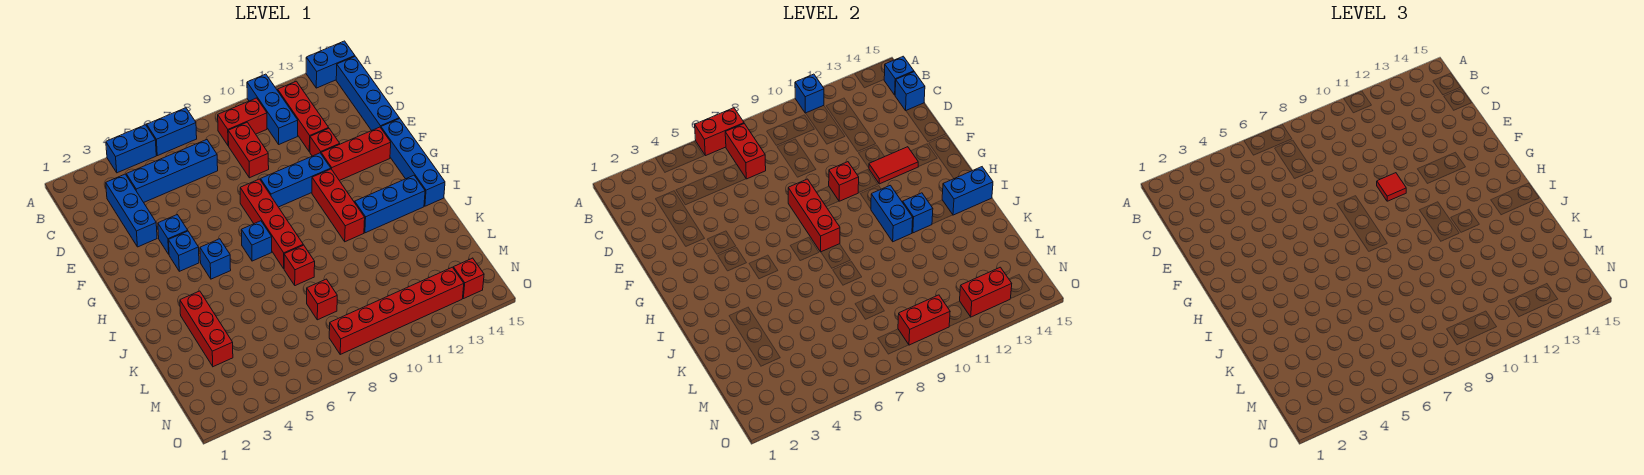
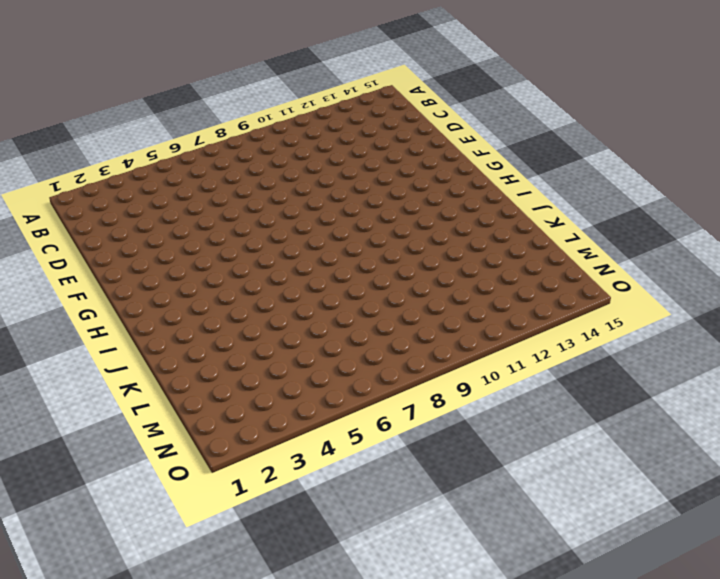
none -> blue brick A4:A5 level 1
none -> blue brick A6:A7 level 1
none -> blue brick A11:C11 level 1
none -> blue brick A14:A15 level 1

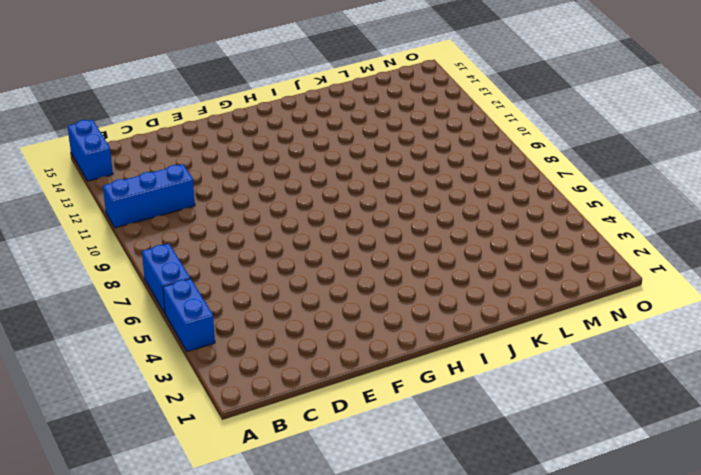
none -> red brick B9:B10 level 1
none -> red brick B12:D12 level 1
none -> blue brick B15:E15 level 1
none -> blue brick C3:E3 level 1

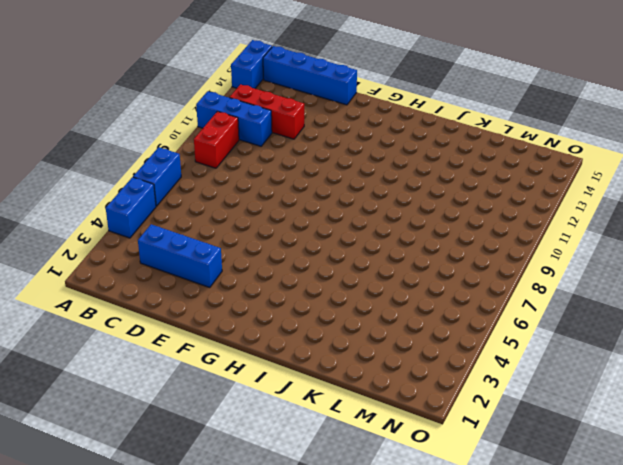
none -> blue brick C4:C7 level 1
none -> red brick C9:D9 level 1
none -> red brick E12 level 1
none -> blue brick F4 level 1

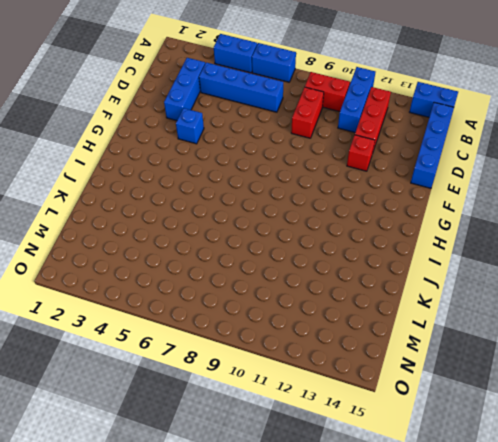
none -> red brick F8:I8 level 1
none -> blue brick F9:F11 level 1
none -> red brick F12:F14 level 1
none -> blue brick F15:I15 level 1

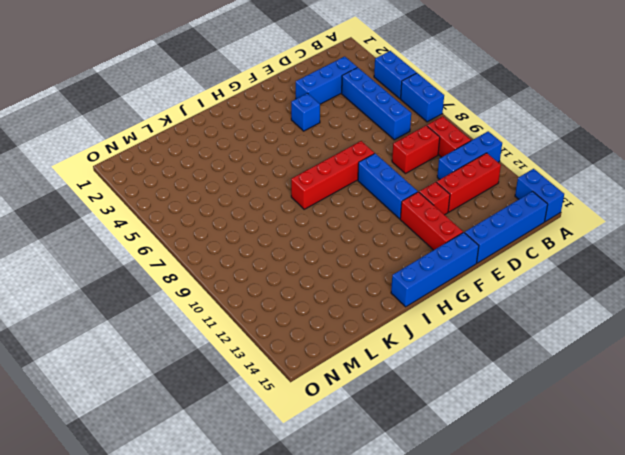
none -> blue brick G4 level 1
none -> red brick G11:I11 level 1
none -> blue brick H5 level 1
none -> blue brick H7 level 1

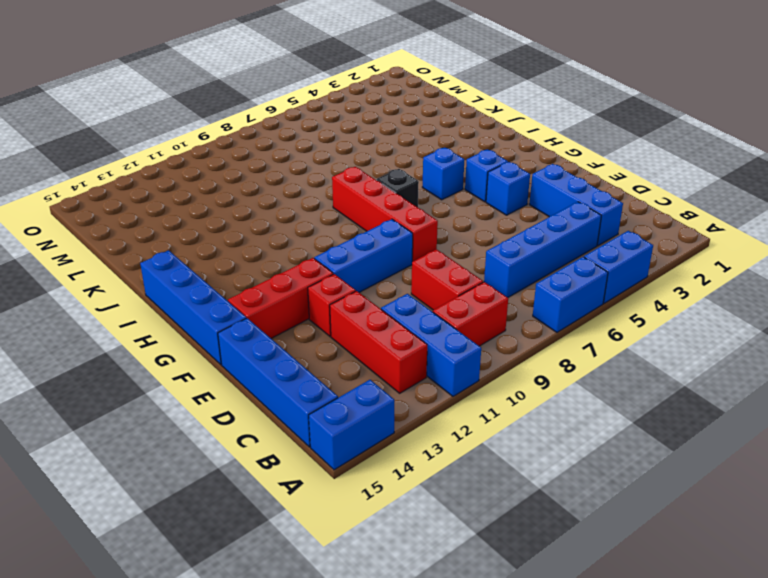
black brick H7 level 1 -> blue brick H7 level 1
none -> red brick G11:I11 level 1
none -> blue brick I12:I14 level 1
none -> red brick J3:L3 level 1
none -> red brick J8 level 1

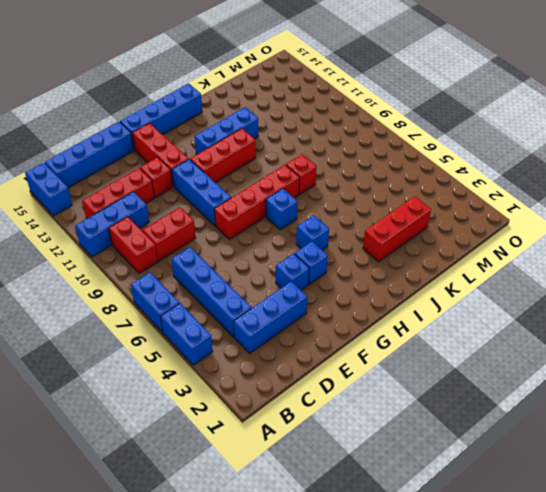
blue brick H12:J12 level 1 -> blue brick I12:I14 level 1
none -> red brick L8 level 1
none -> red brick N8:N13 level 1
none -> red brick N14 level 1
none -> red brick A6:A7 level 2

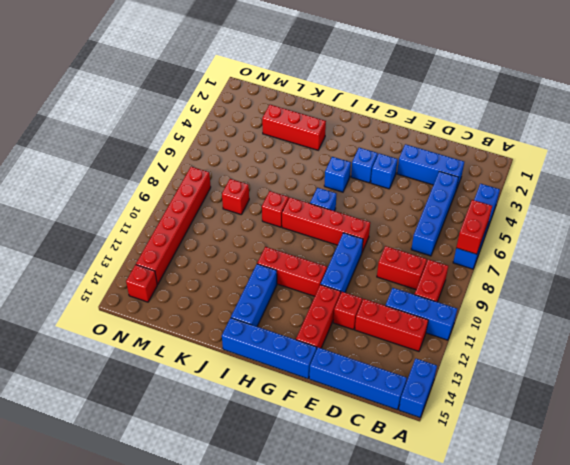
none -> blue brick A11 level 2
none -> red brick B7:C7 level 2
none -> blue brick B15 level 2
none -> blue brick C15 level 2

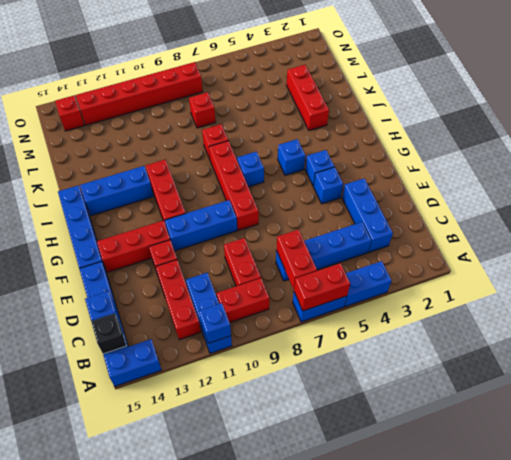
black brick B15 level 2 -> blue brick B15 level 2
none -> red brick F8:H8 level 2
none -> red brick F10 level 2
none -> red tile F12:F13 level 2
none -> blue brick H11:I11 level 2

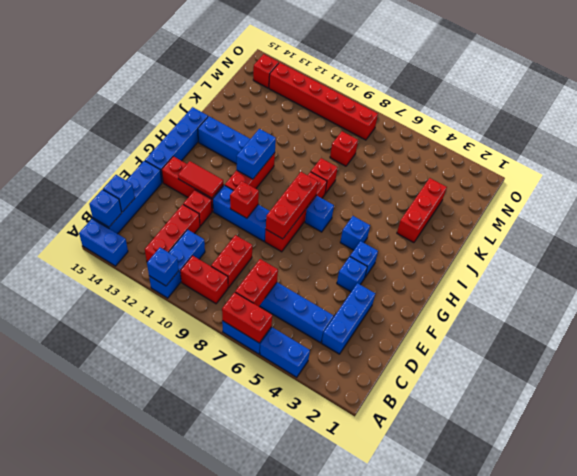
none -> blue brick I12 level 2
none -> blue brick I14:I15 level 2
none -> red brick N9:N10 level 2
none -> red brick N12:N13 level 2

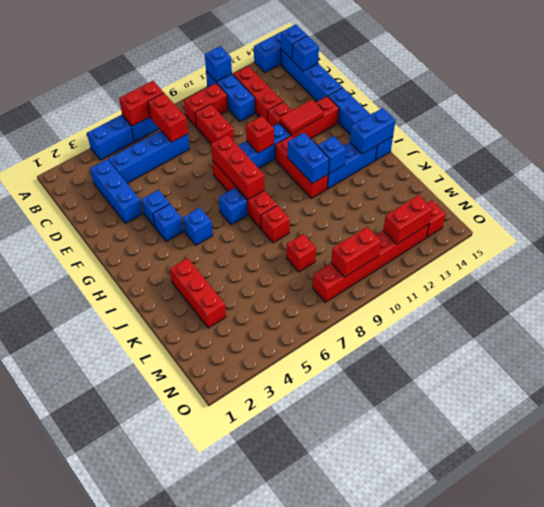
none -> red tile F10 level 3

